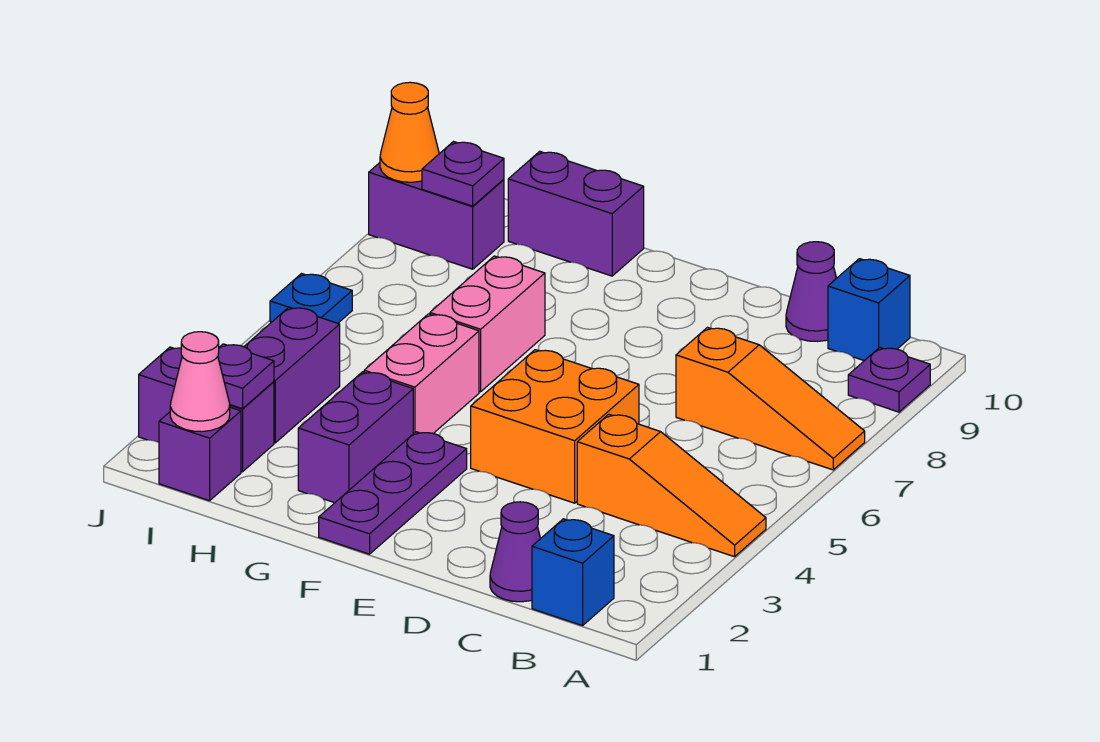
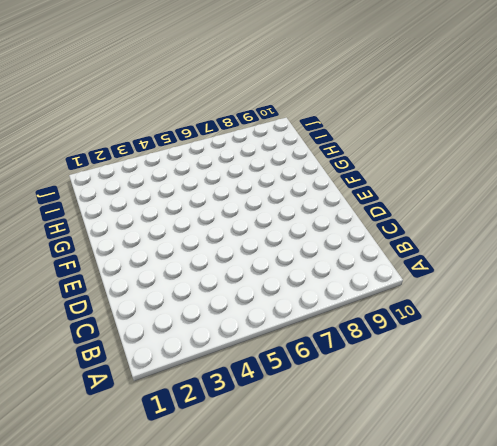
none -> orange slope A4:C4 level 1 top C
none -> orange slope A7:C7 level 1 top C
none -> purple plate A9 level 1

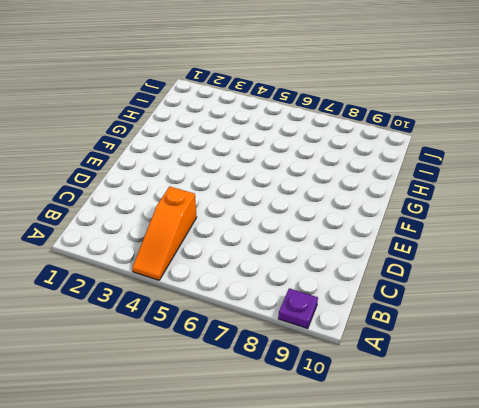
none -> orange slope A7:C7 level 1 top C
none -> blue brick B1 level 1
none -> blue brick B10 level 1

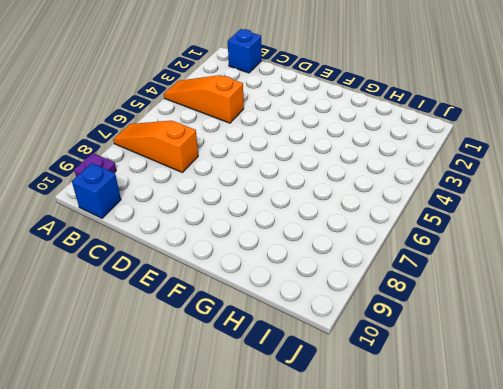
none -> purple cone C1 level 1
none -> purple cone C10 level 1
none -> orange brick D4:E5 level 1

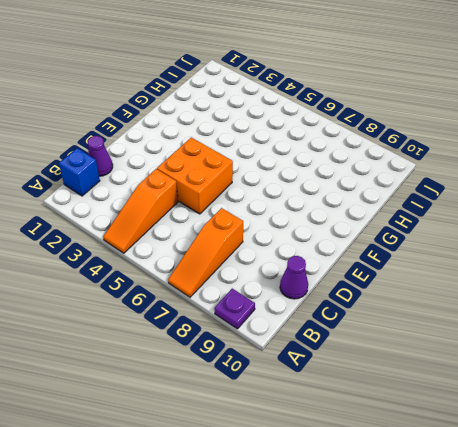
none -> blue brick B10 level 1
none -> purple plate F1:F3 level 1
none -> purple brick G2:G3 level 1

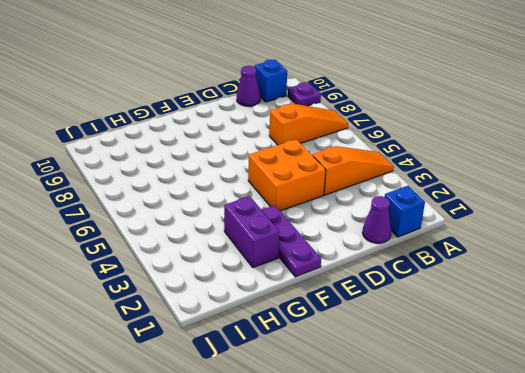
none -> pink brick G4:G5 level 1
none -> pink brick G6:G7 level 1
none -> purple brick G10:H10 level 1

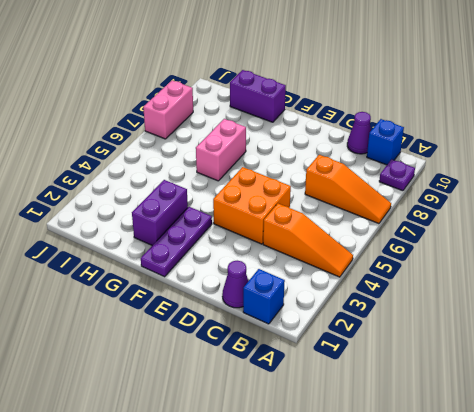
pink brick J7:J8 level 1 -> pink brick G4:G5 level 1
none -> purple brick I1 level 1
none -> purple brick I2:J2 level 1
none -> purple brick I3:I4 level 1

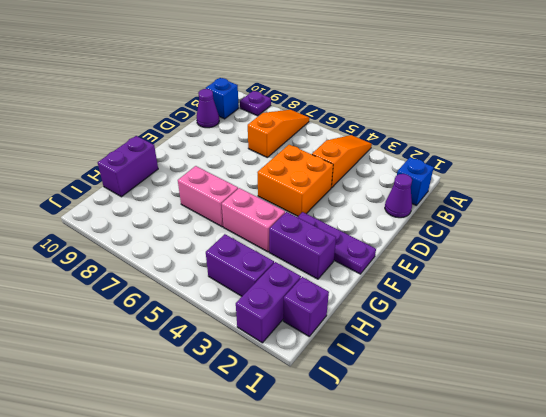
none -> purple brick I9:J9 level 1
none -> blue plate J6 level 1
none -> pink cone I1 level 2

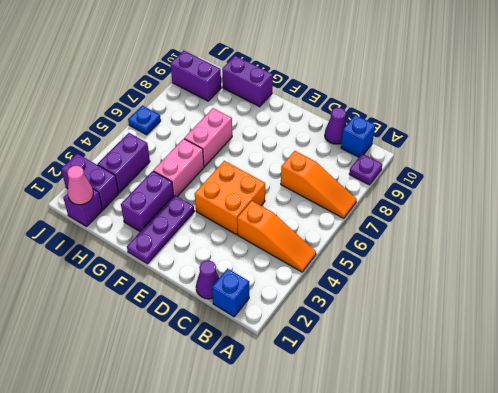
none -> purple plate I2 level 2
none -> purple plate I9 level 2
none -> orange cone J9 level 2

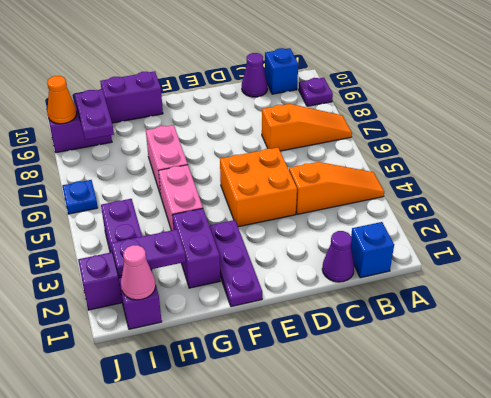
purple plate H2:I2 level 2 -> purple plate I2 level 2
purple plate I8:I9 level 2 -> purple plate I9 level 2

